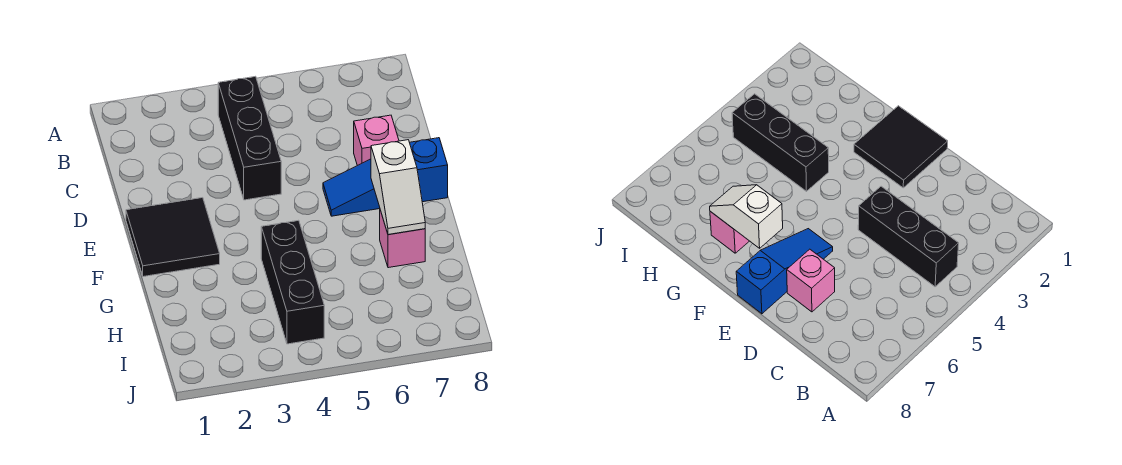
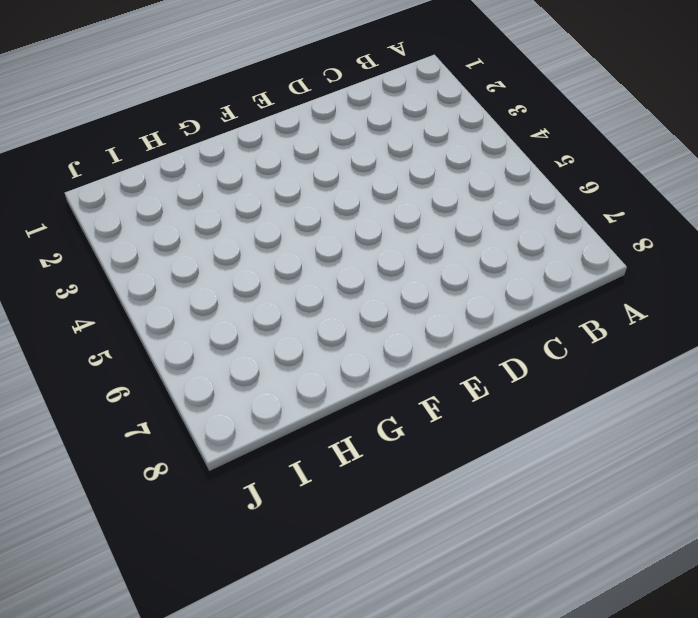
none -> black brick B4:D4 level 1
none -> pink brick D7 level 1

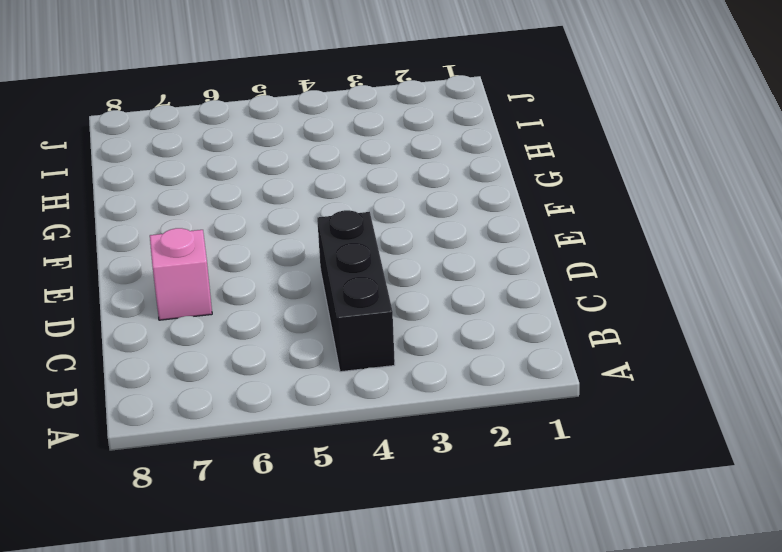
none -> black tile E1:F2 level 1
none -> blue slope E6:E8 level 1 top 8

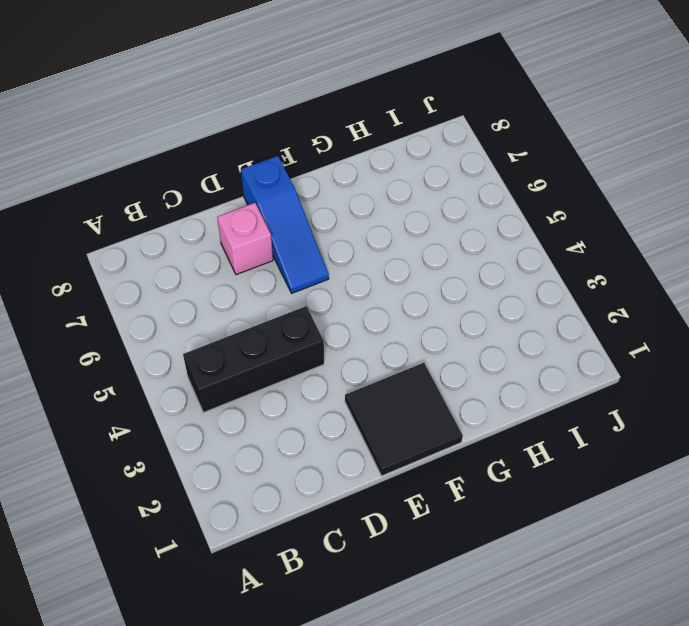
none -> black brick G4:I4 level 1
none -> pink brick G7 level 1

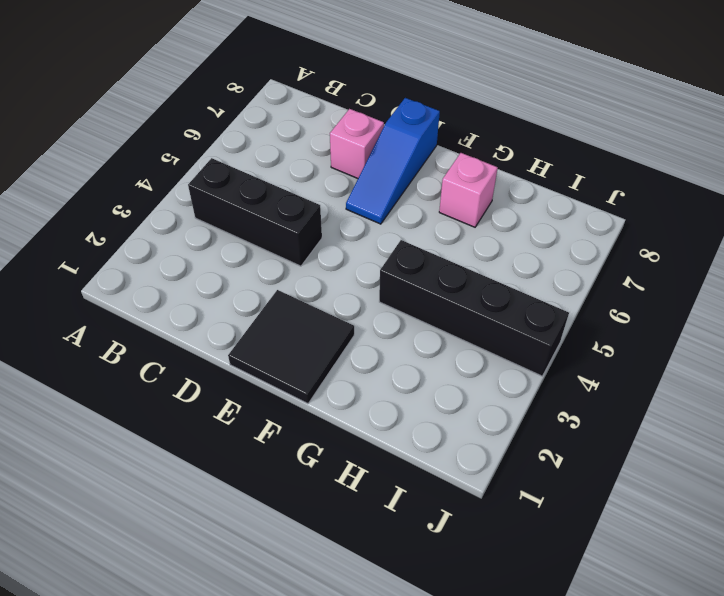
black brick G4:J4 level 1 -> black brick G4:I4 level 1
none -> white slope F7:G7 level 2 top F

